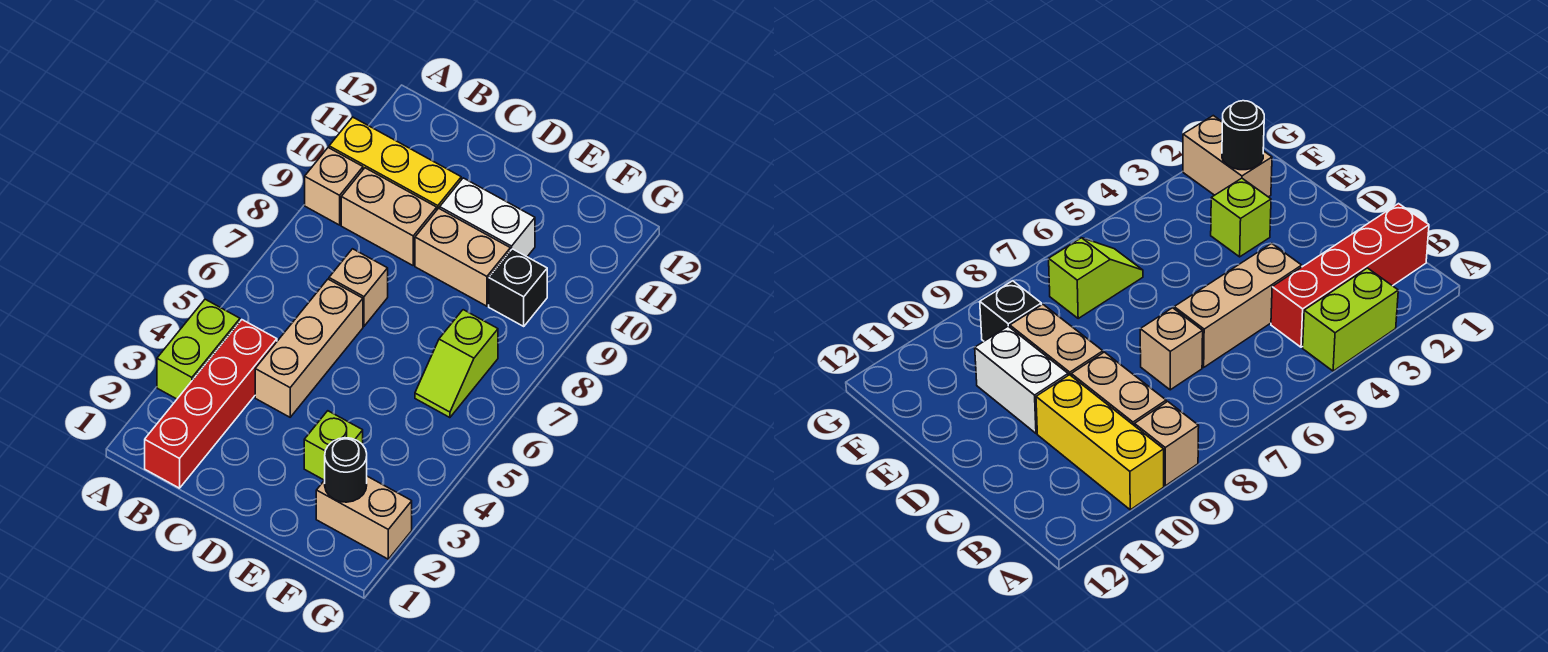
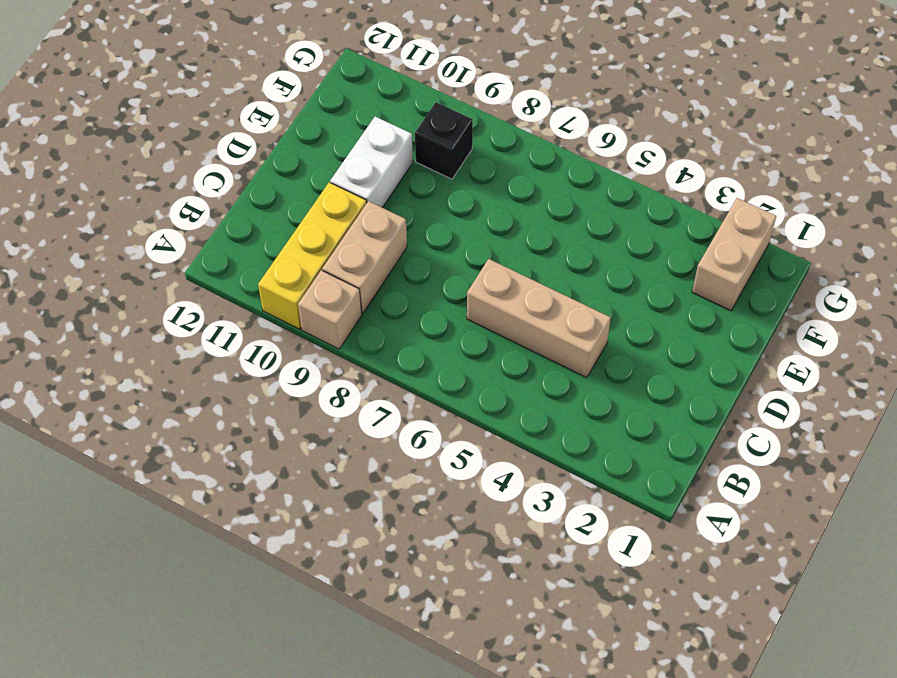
none -> lime brick A3:A4 level 1
none -> red brick B1:B4 level 1
none -> tan brick C7 level 1

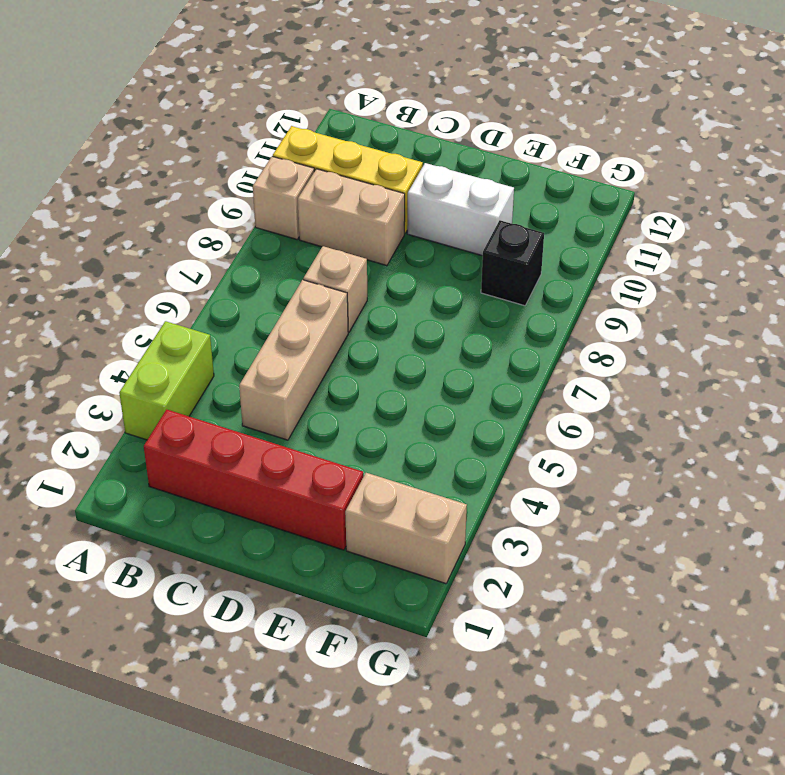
red brick B2:E2 level 1 -> red brick B1:B4 level 1
none -> tan brick D9:E9 level 1
none -> lime brick E3 level 1
none -> lime slope F6:F7 level 1 top 7

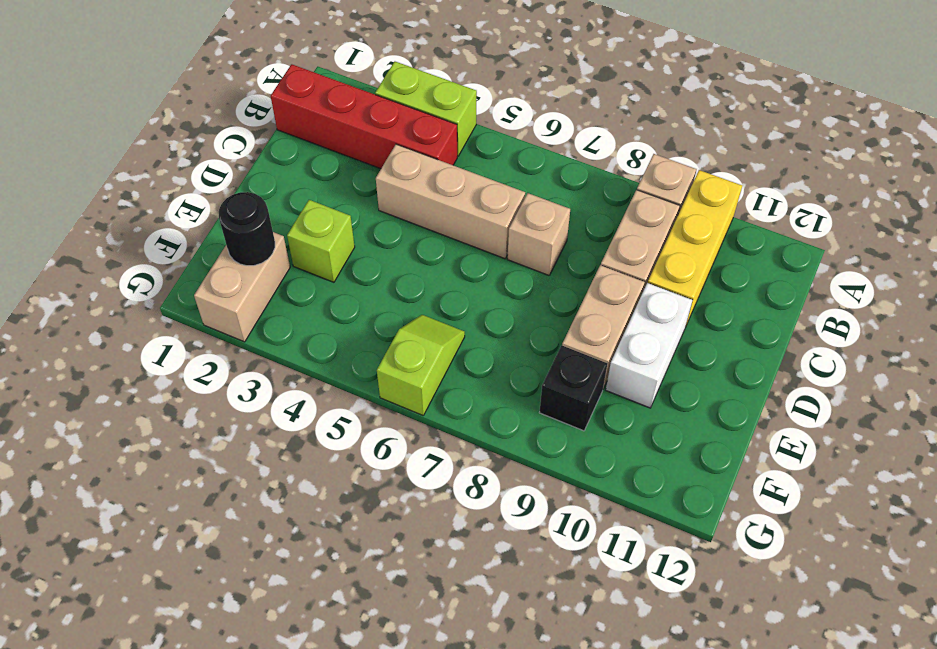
lime slope F6:G6 level 1 top G -> lime slope F6:F7 level 1 top 7

